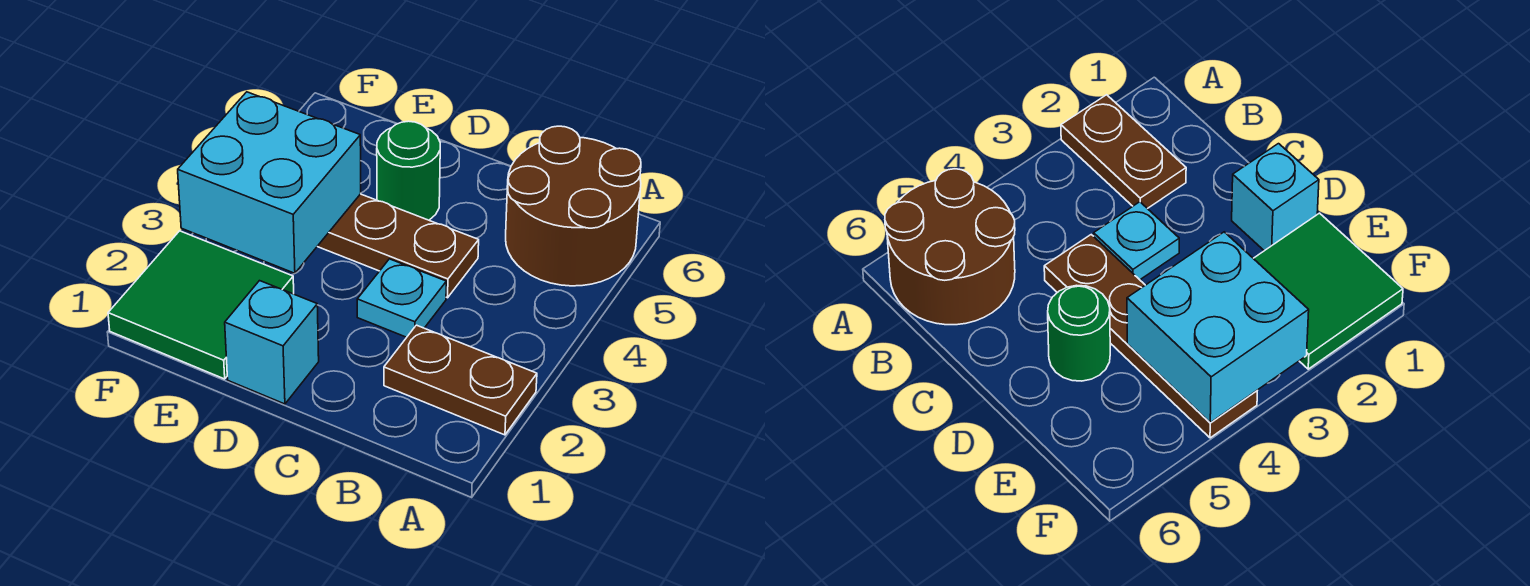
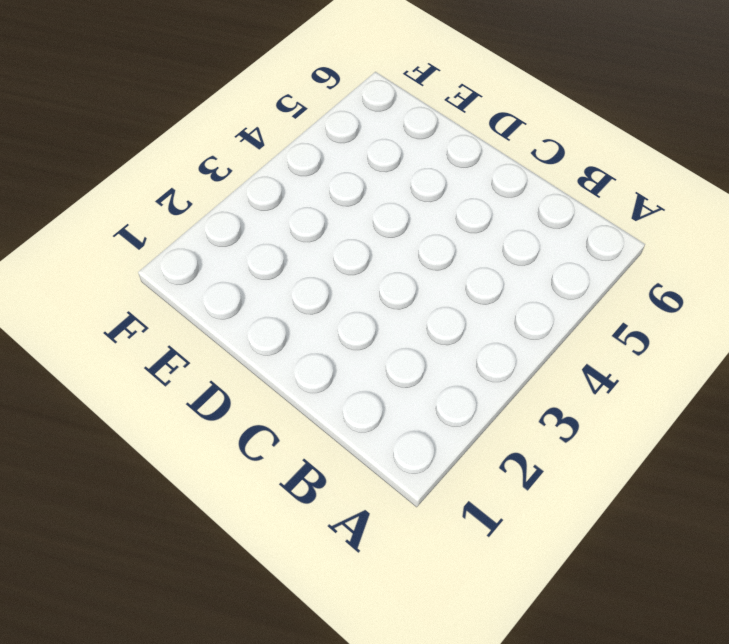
none -> brown plate A2:B2 level 1
none -> brown round brick A5:B6 level 1

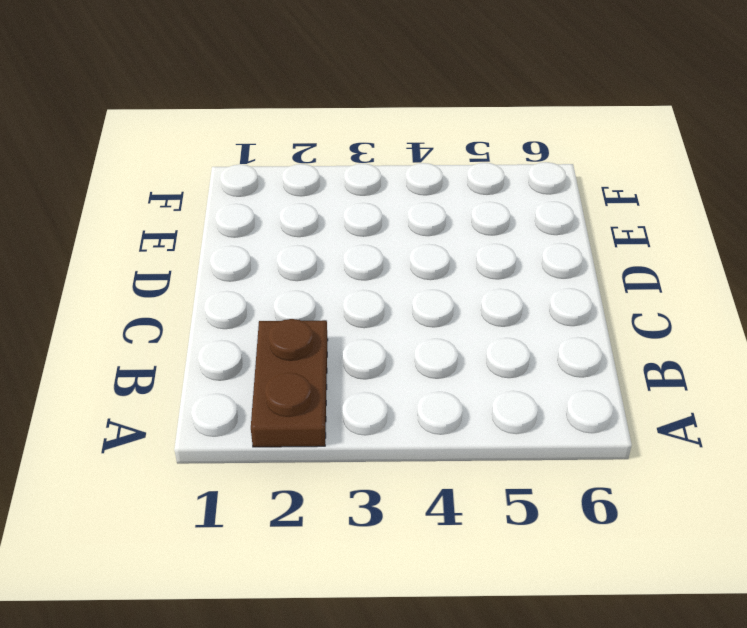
none -> brown round brick A5:B6 level 1
none -> cyan plate C3 level 1

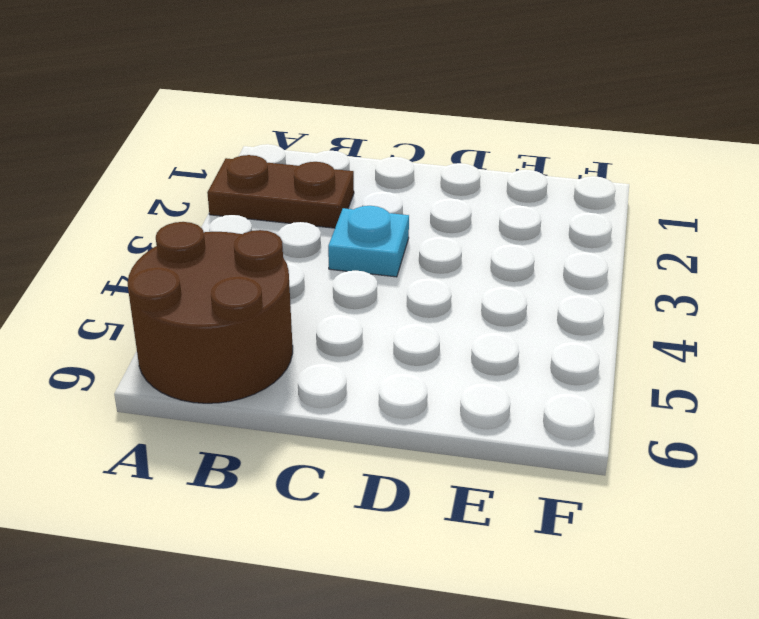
none -> brown plate C4:F4 level 1
none -> cyan brick D1 level 1

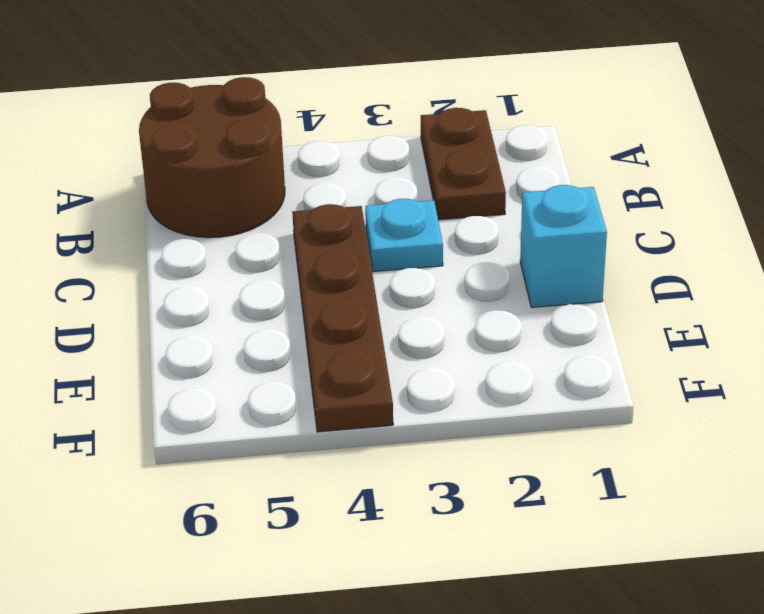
none -> green round brick D5 level 1
none -> green tile E1:F2 level 1

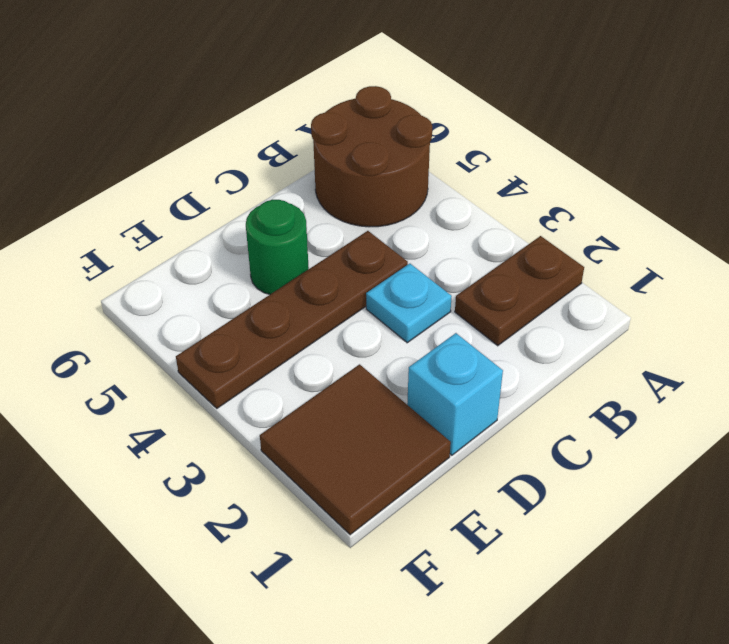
brown tile E1:F2 level 1 -> green tile E1:F2 level 1
none -> cyan brick E3:F4 level 2

